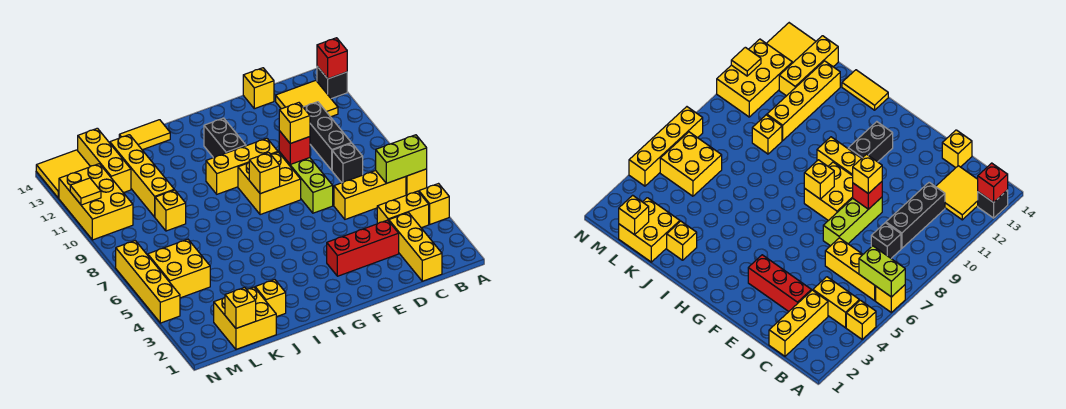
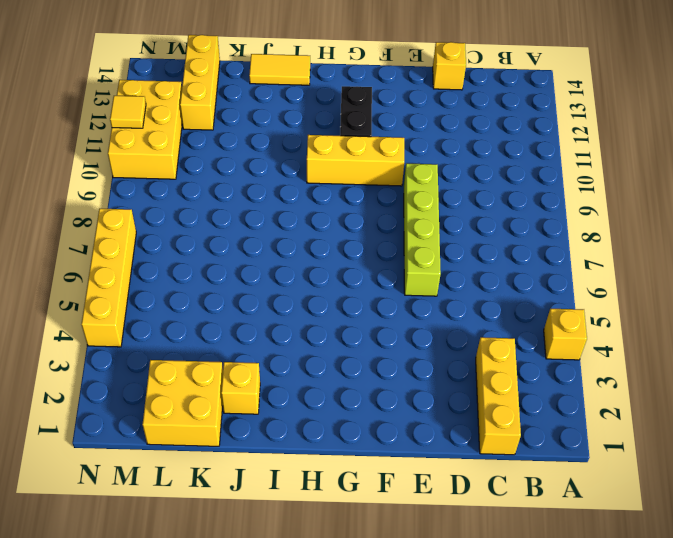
lime brick E6:E9 level 1 -> lime brick E7:E9 level 1
none -> yellow brick A6 level 1
none -> black brick A13 level 1
none -> yellow brick B4:C4 level 1
none -> yellow brick B6:D6 level 1

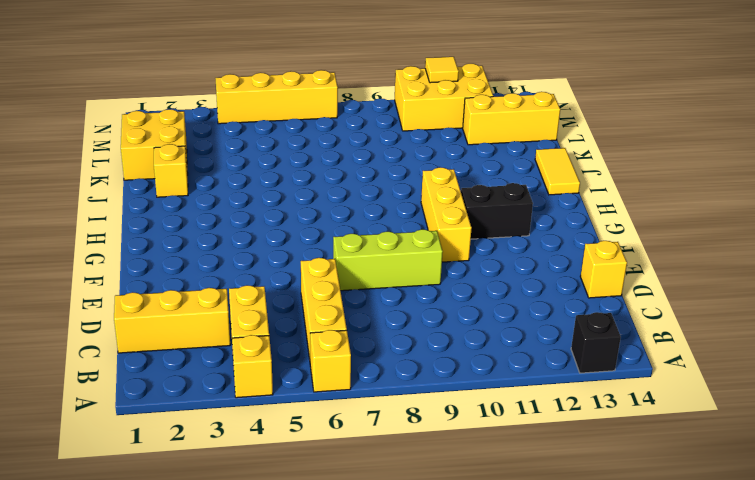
none -> yellow tile B12:C13 level 1
none -> black brick C8 level 1
none -> black brick C9:C11 level 1
none -> red brick D3:F3 level 1

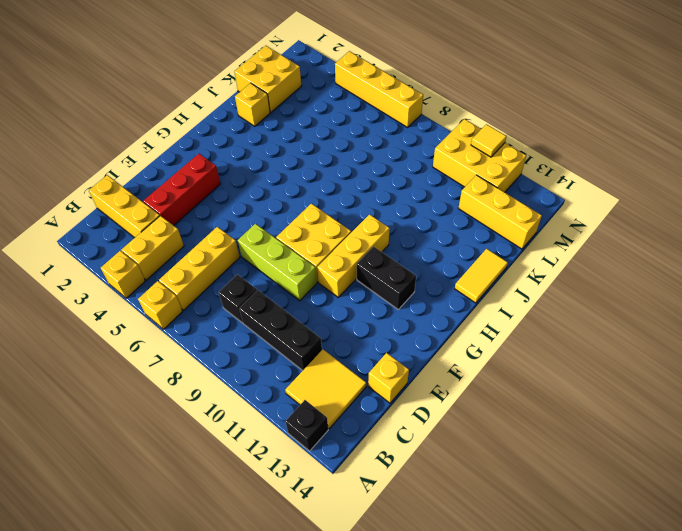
none -> yellow brick K9 level 1
none -> yellow brick K10:K13 level 1
none -> yellow brick L5:M6 level 1
none -> yellow tile M13:N14 level 1

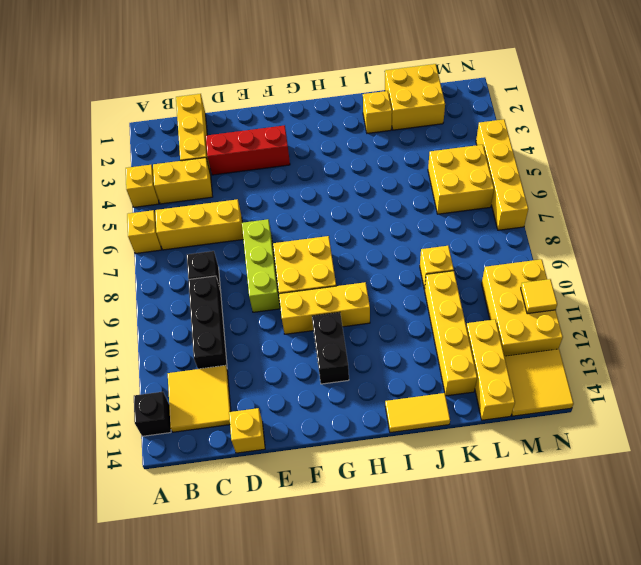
none -> lime brick A6:B6 level 2
none -> red brick A13 level 2
none -> red brick E9 level 2
none -> yellow brick G8 level 2

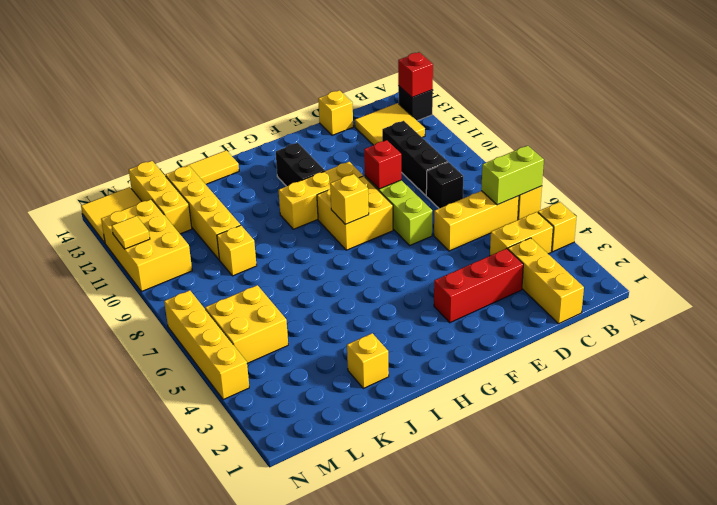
none -> yellow brick K1:L2 level 1
none -> yellow brick L1 level 2
none -> yellow brick E9 level 3

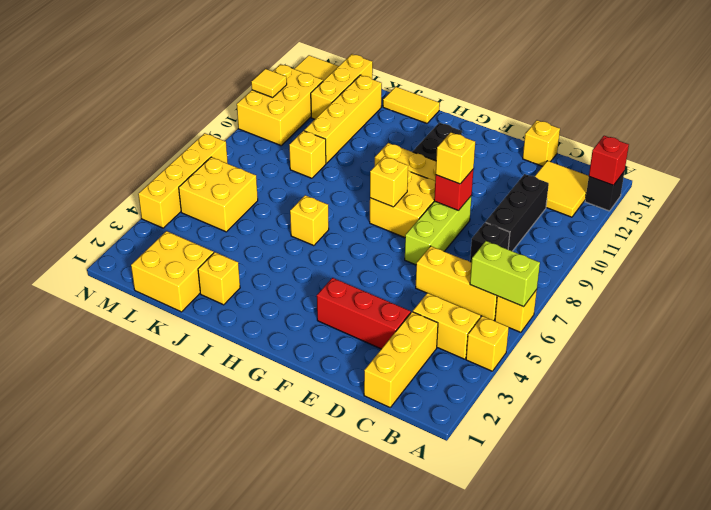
yellow brick I6 level 1 -> yellow brick L1 level 2

